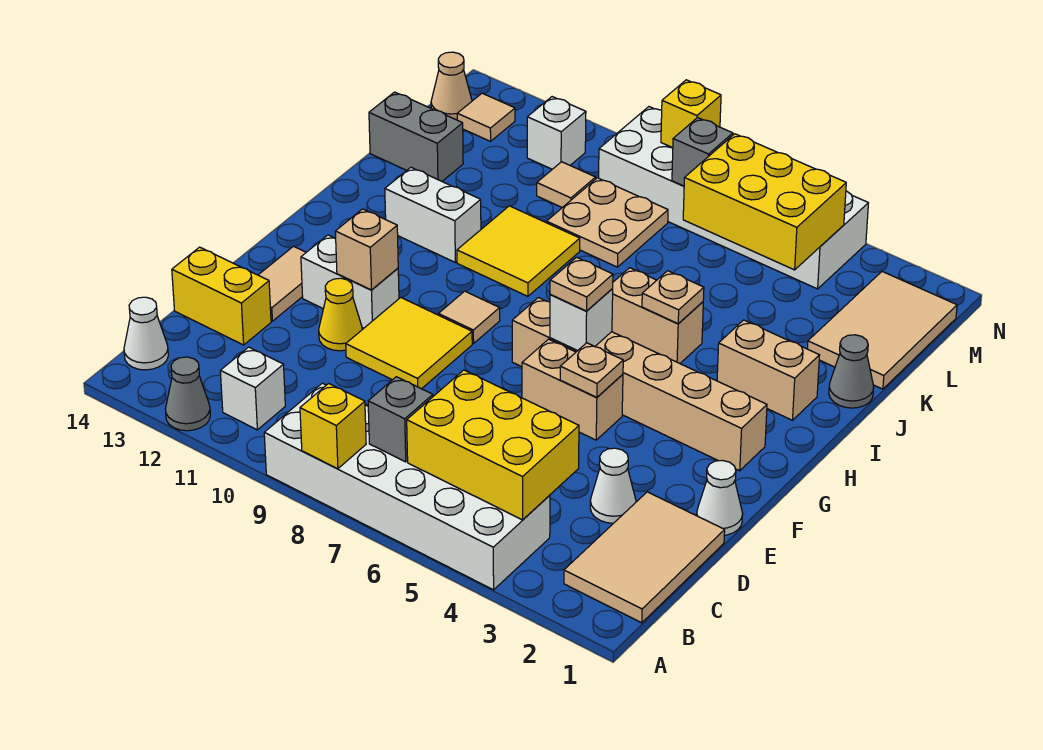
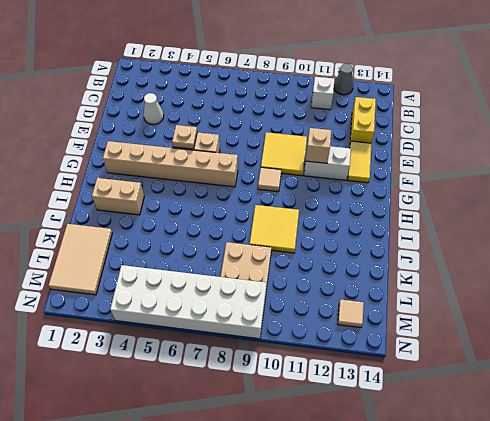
yellow brick C13:D13 level 1 -> yellow brick D13:D14 level 1
yellow tile E13:F13 level 1 -> tan tile E13:F13 level 1
none -> white brick A4:B9 level 1
none -> tan tile B1:D2 level 1
none -> white cone B14 level 1
none -> white cone E1 level 1

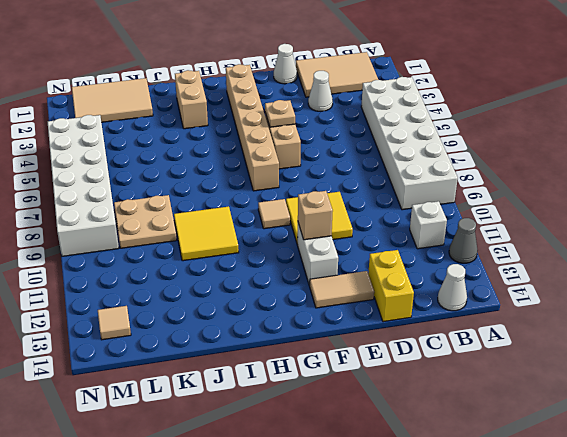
none -> yellow cone E11 level 1
none -> tan brick I5:I6 level 1
none -> white brick I11:I12 level 1
none -> grey cone J1 level 1

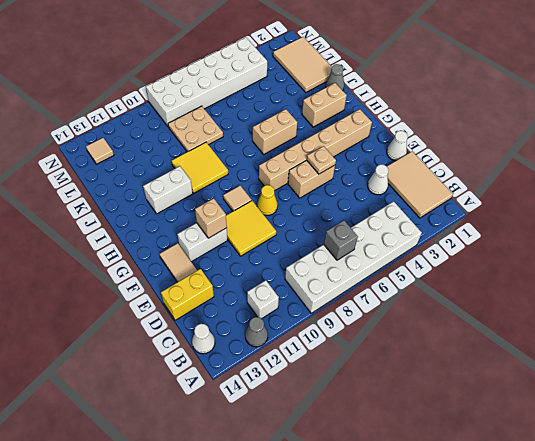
yellow cone F8 level 1 -> yellow cone E11 level 1
none -> grey brick K13:K14 level 1
none -> tan tile L10 level 1
none -> white brick M11 level 1
none -> tan cone M14 level 1

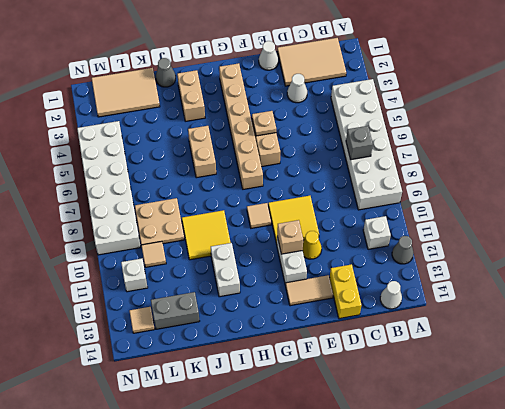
grey brick K13:L13 level 1 -> grey brick K13:K14 level 1
none -> tan cone M14 level 1
none -> yellow brick A8 level 2
none -> yellow brick B4:C6 level 2
none -> white brick G6 level 2

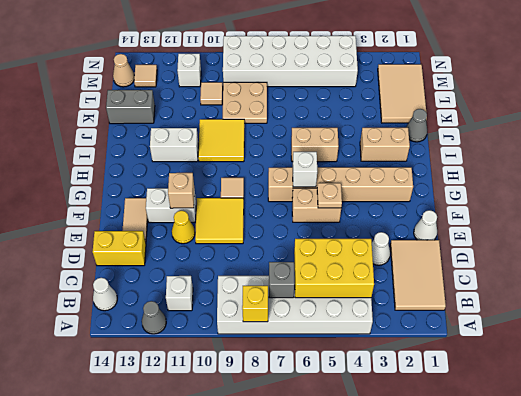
none -> tan plate I5 level 2
none -> yellow brick L4:M6 level 2
none -> grey brick M7 level 2
none -> yellow brick N8 level 2

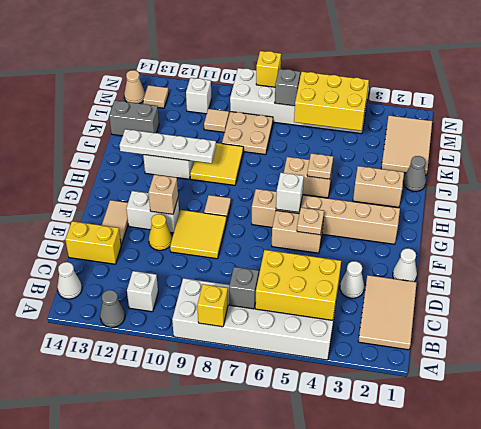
white plate I10:I13 level 2 -> none
none -> tan plate G6 level 3

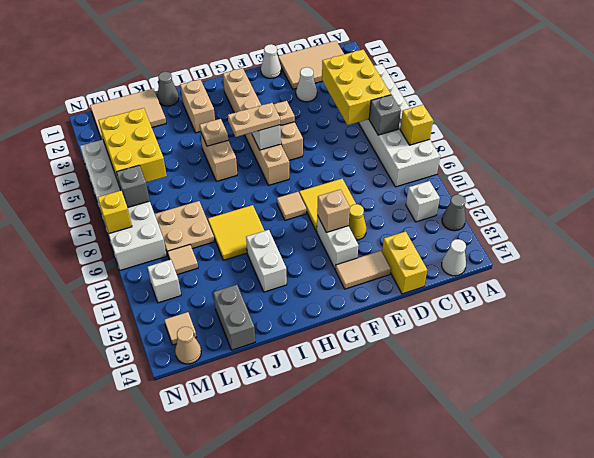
tan plate G6:H6 level 3 -> tan plate G6 level 3

